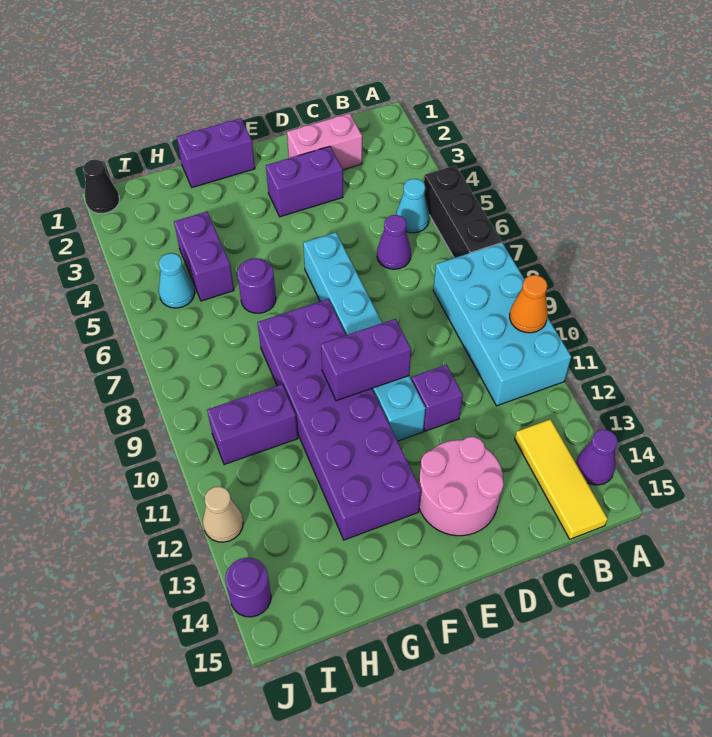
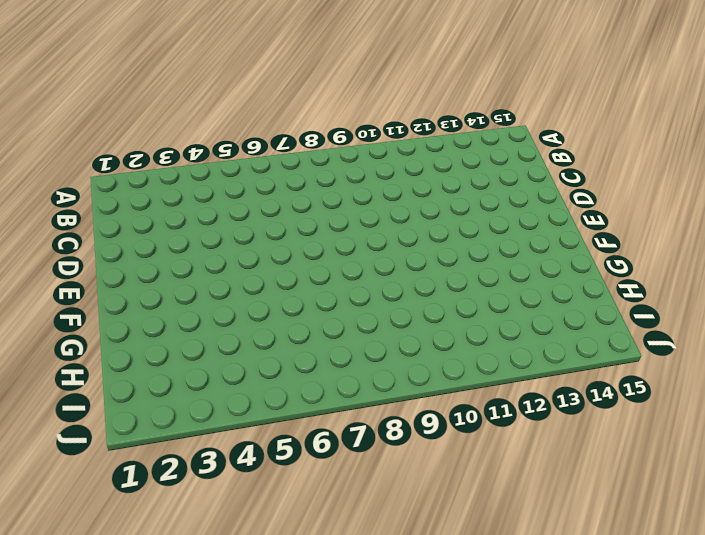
none -> black brick A5:A7 level 1
none -> cyan brick A8:B11 level 1
none -> purple cone A14 level 1

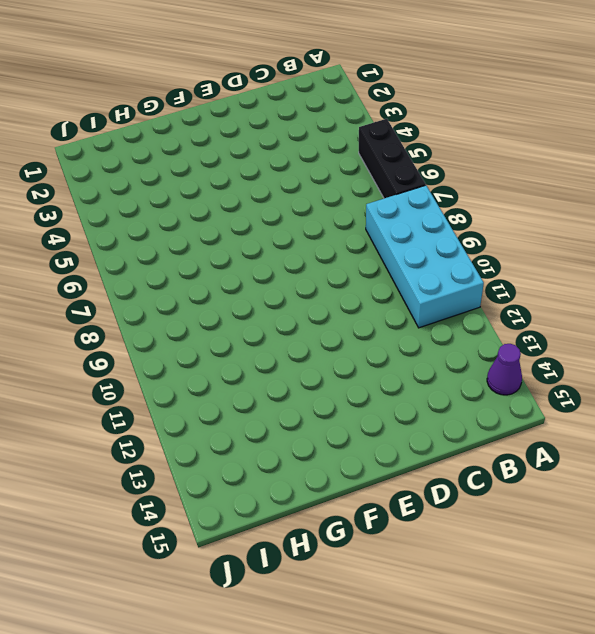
none -> cyan cone B5 level 1
none -> yellow tile B13:B15 level 1
none -> pink brick C2:D2 level 1

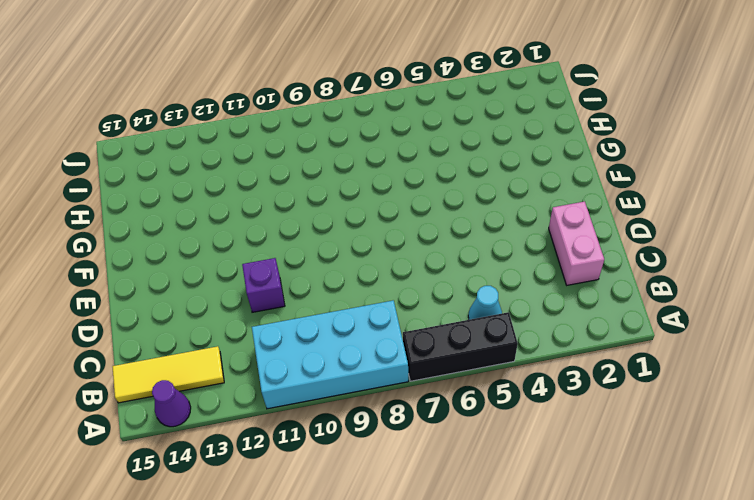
none -> purple cone C6 level 1
none -> purple brick D3:E3 level 1
none -> pink round brick D13:E14 level 1

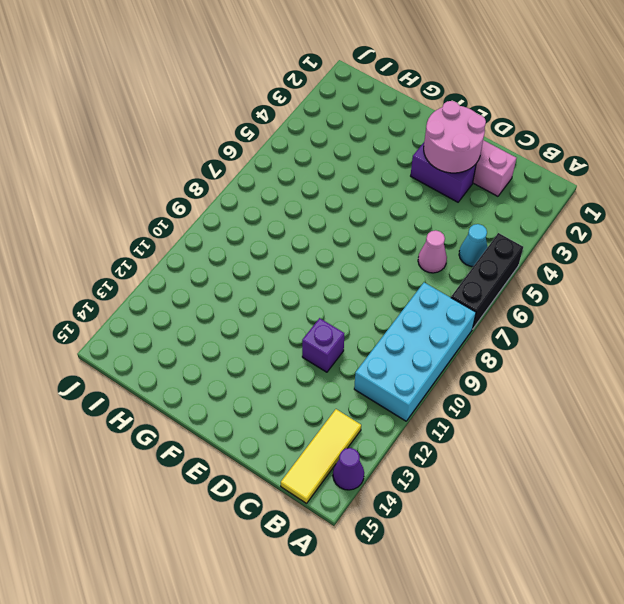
pink cone C6 level 1 -> purple cone C6 level 1
pink round brick D2:E3 level 2 -> pink round brick D13:E14 level 1
none -> cyan brick E6:E11 level 1
none -> purple brick F1:G1 level 1
none -> purple brick F8:G13 level 1

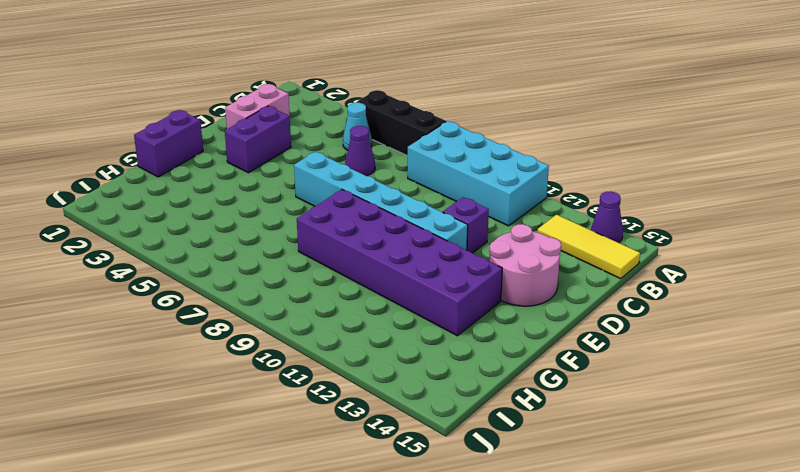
none -> purple round brick G6 level 1
none -> purple brick H4:H5 level 1
none -> purple brick H10:I10 level 1

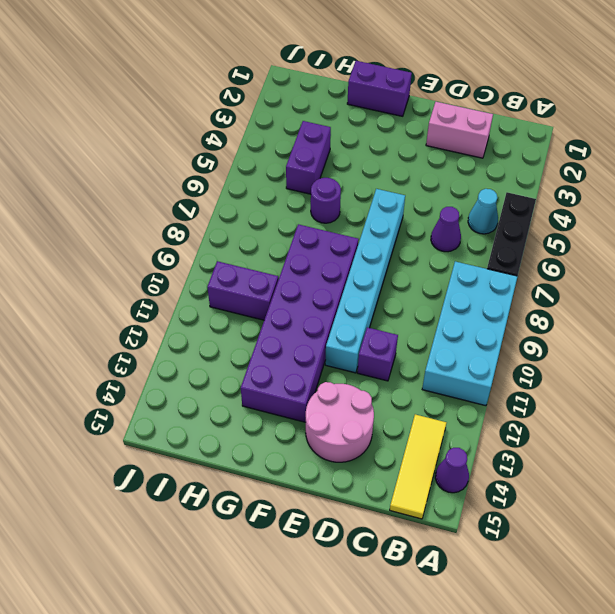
none -> purple brick D3:E3 level 1
none -> cyan cone I5 level 1
none -> black cone J1 level 1

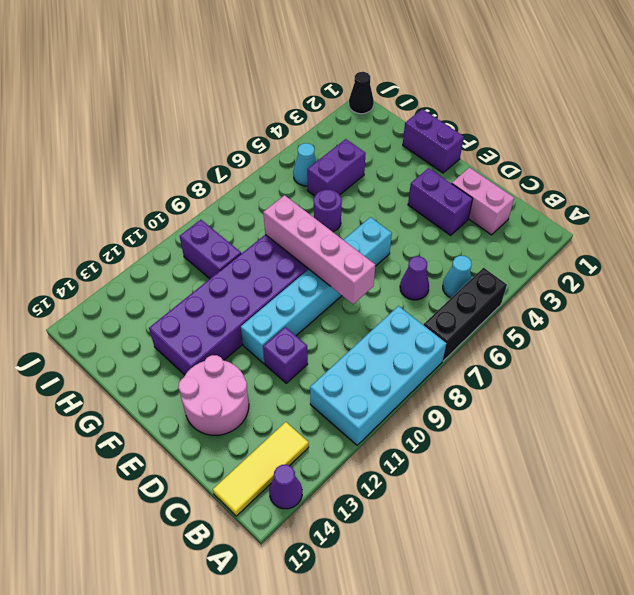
pink brick D8:G8 level 2 -> none
none -> tan cone J12 level 1
none -> purple round brick J14 level 1
none -> orange cone A10 level 2

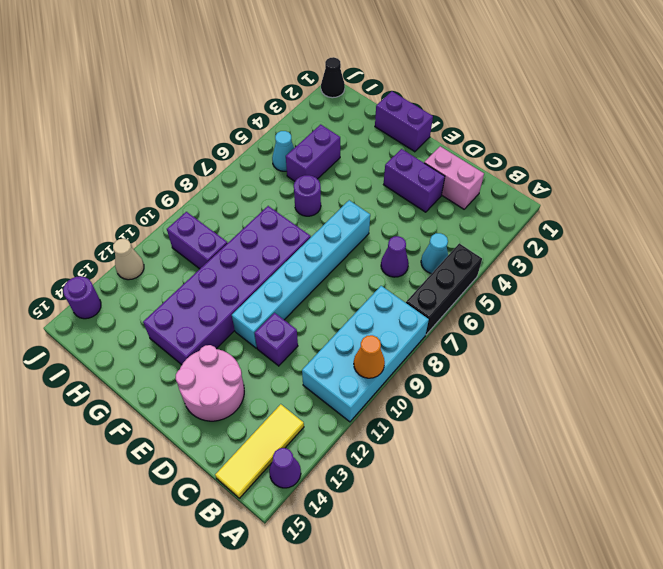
none -> purple brick E10:F10 level 2

